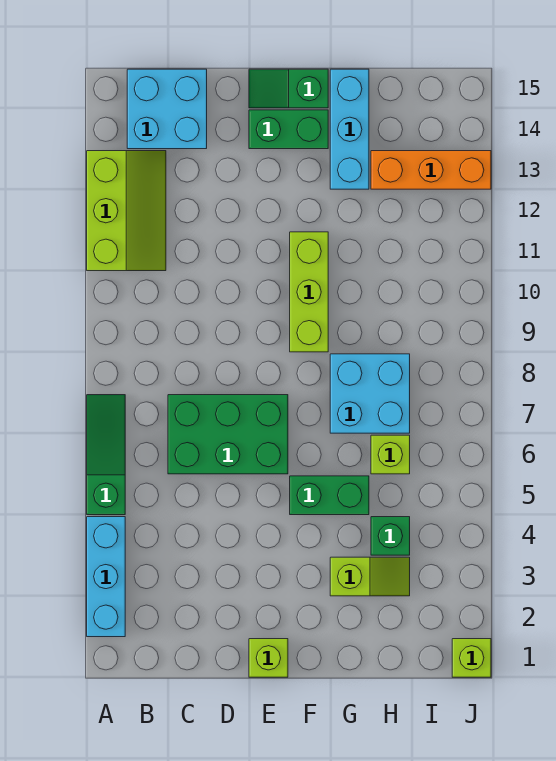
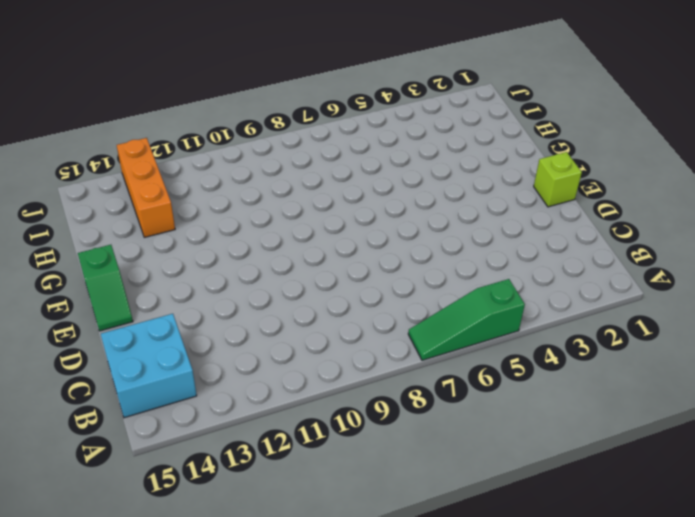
none -> cyan brick A2:A4 level 1
none -> lime slope A11:B13 level 1 top A
none -> green brick C6:E7 level 1

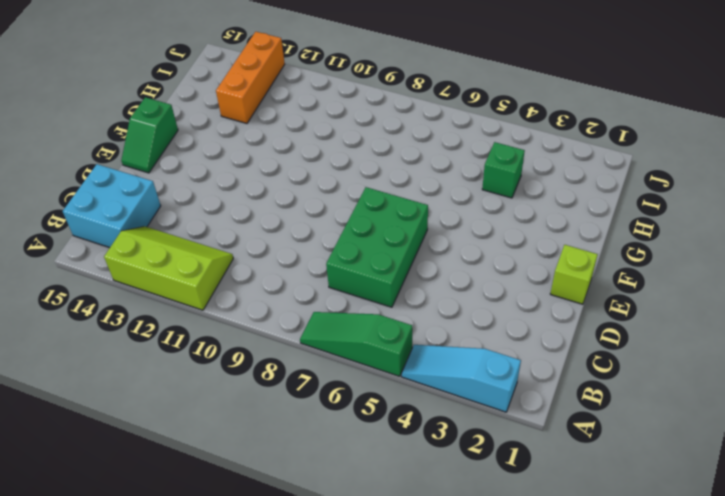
cyan slope A2:A4 level 1 top 2 -> cyan brick A2:A4 level 1
none -> green brick E14:F14 level 1
none -> green brick F5:G5 level 1
none -> lime brick F9:F11 level 1

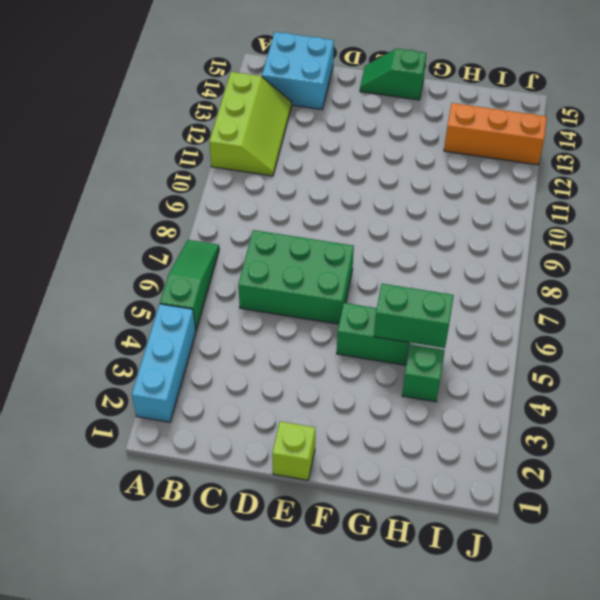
green brick G5:H5 level 2 -> green brick E14:F14 level 1
none -> lime brick F9:F11 level 1
none -> lime slope G3:H3 level 1 top G
none -> cyan brick G7:H8 level 1

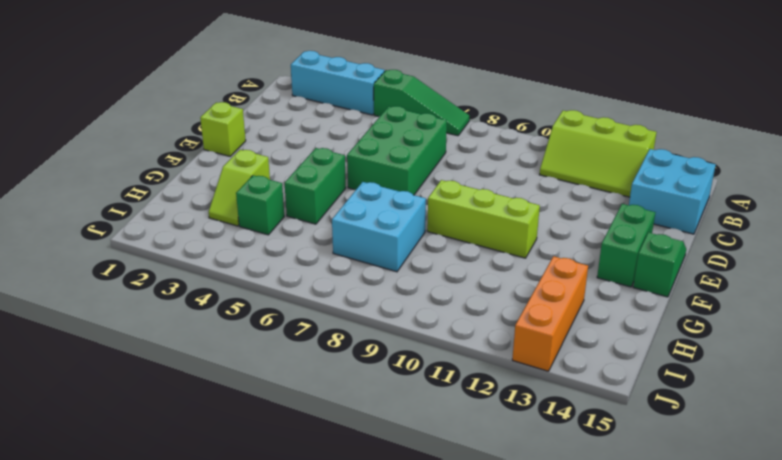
none -> cyan brick G13:G15 level 1
none -> lime brick H6 level 1
none -> lime brick J1 level 1

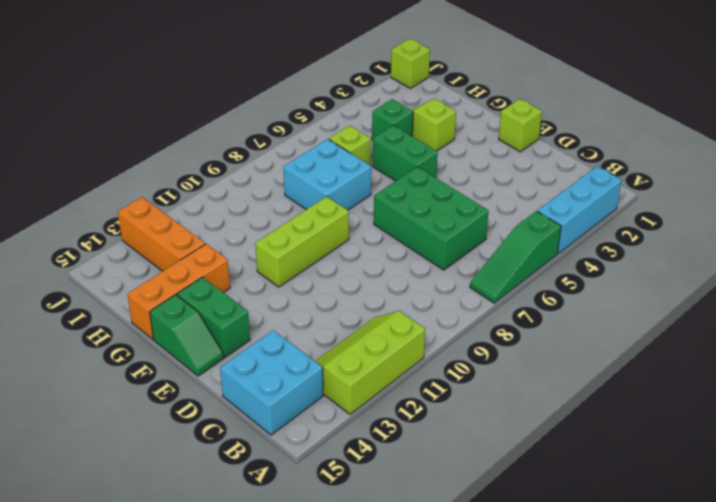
orange brick G13:G15 level 1 -> cyan brick G13:G15 level 1

